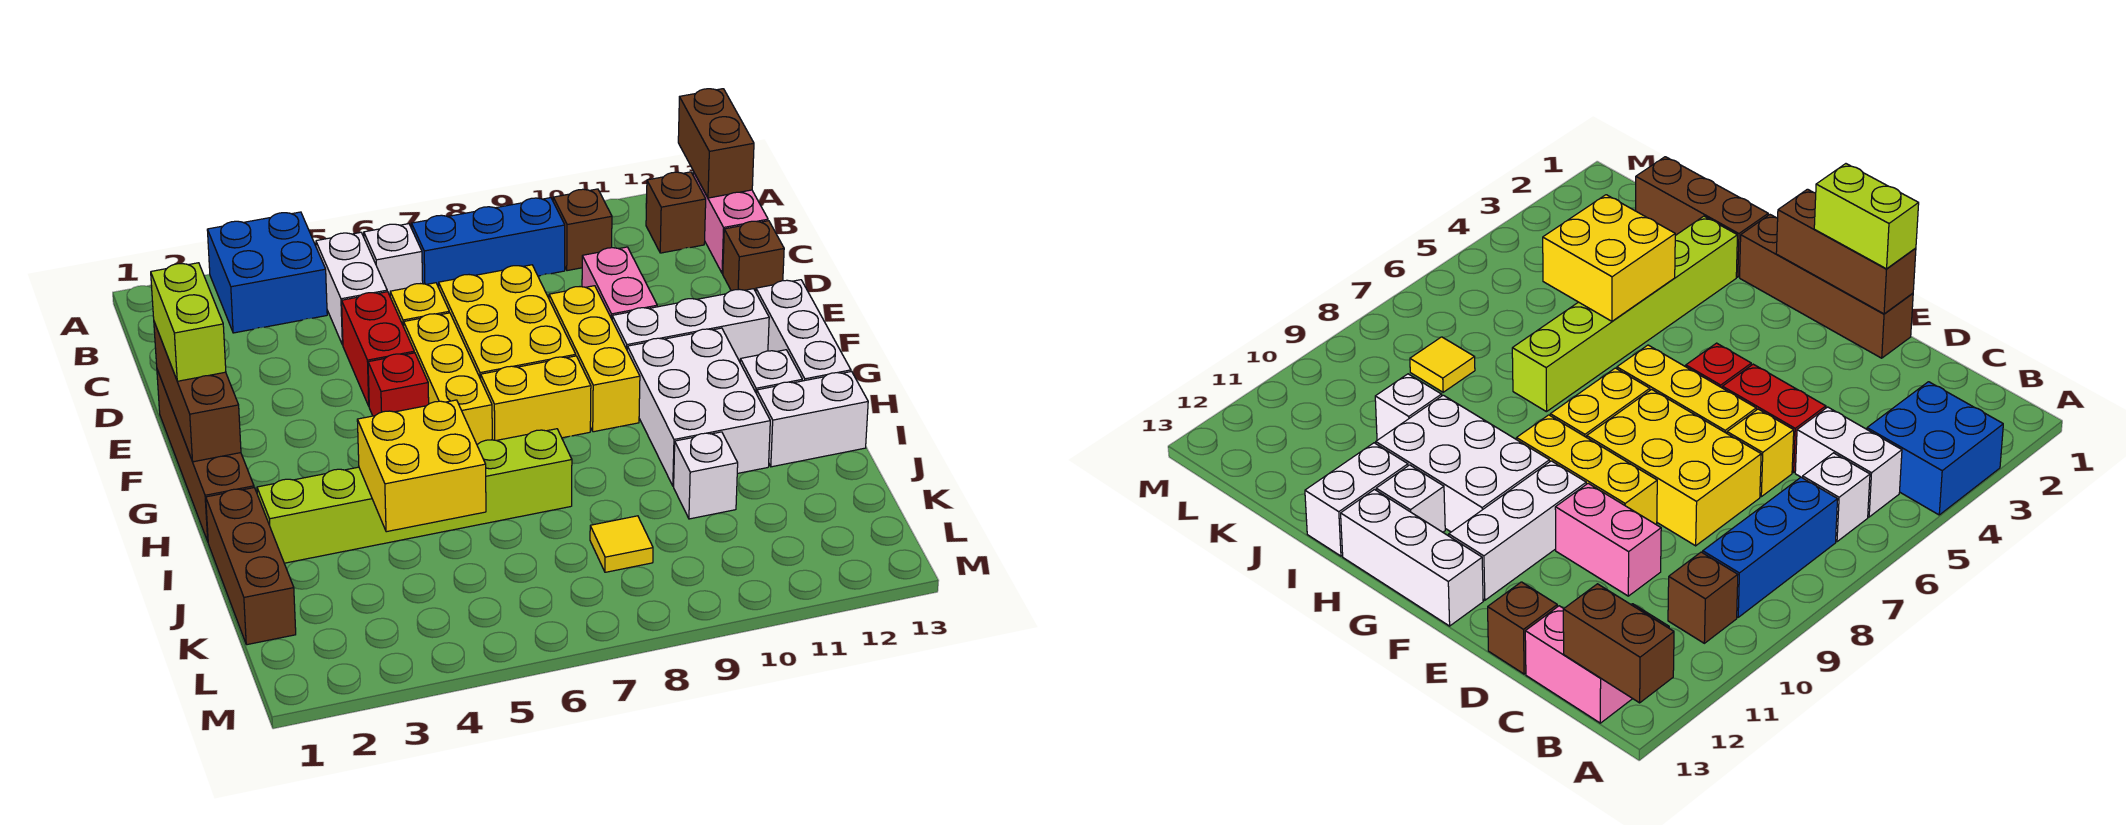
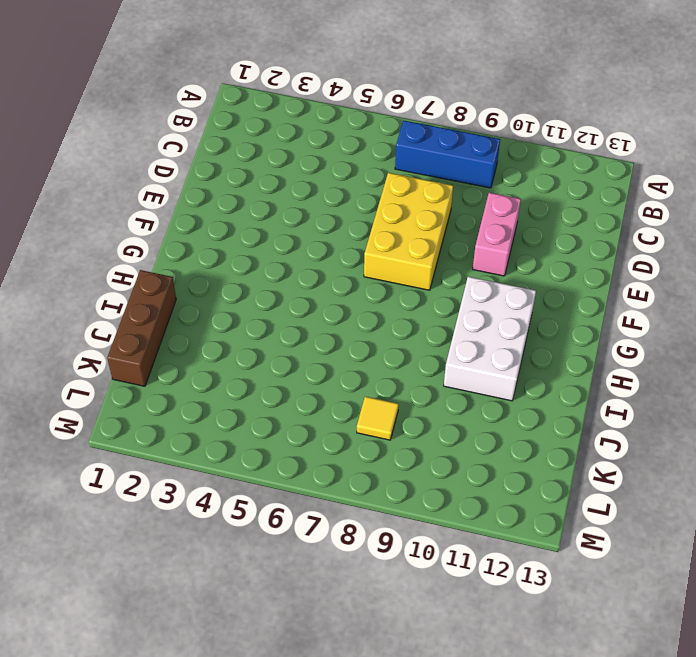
none -> blue brick A3:B4 level 1
none -> white brick B5:C5 level 1
none -> white brick B6 level 1
none -> brown brick B10 level 1

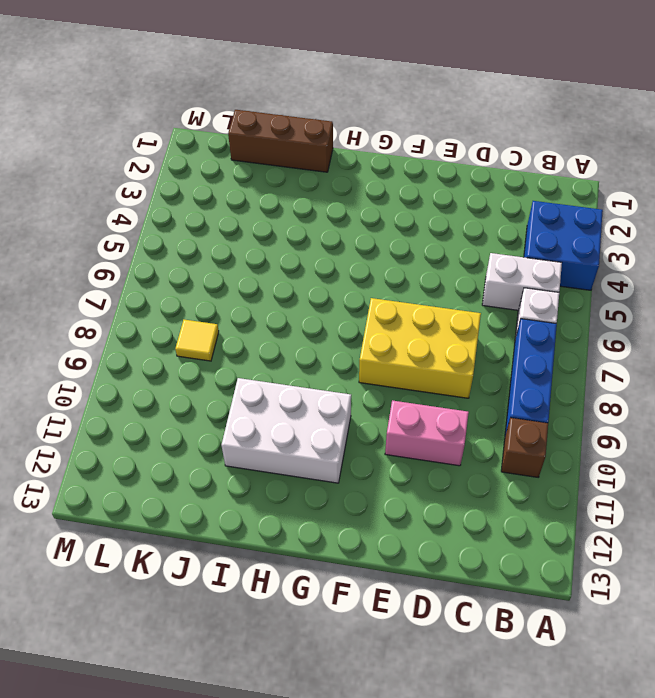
none -> brown brick B12 level 1
none -> pink brick B13:C13 level 1
none -> red brick D5:E5 level 1
none -> yellow brick D6 level 1

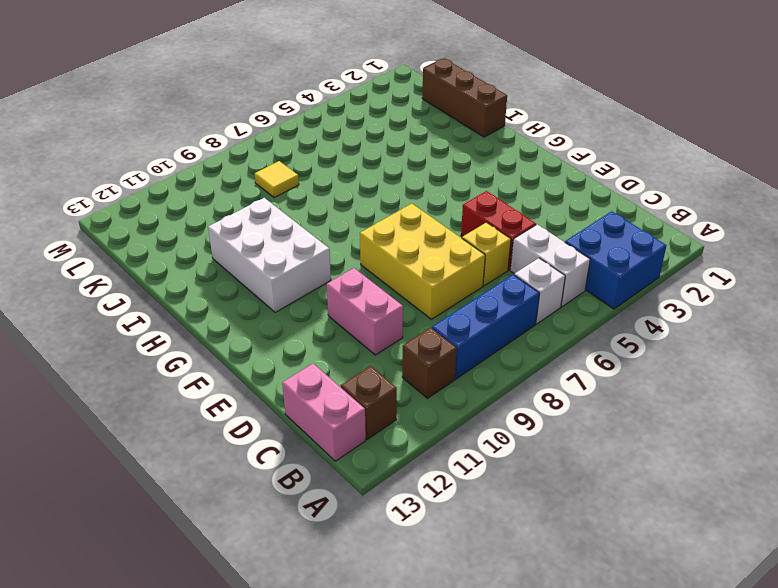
none -> brown brick D13 level 1
none -> brown brick E1:H1 level 1
none -> yellow brick E6:G6 level 1
none -> yellow brick E9:G9 level 1

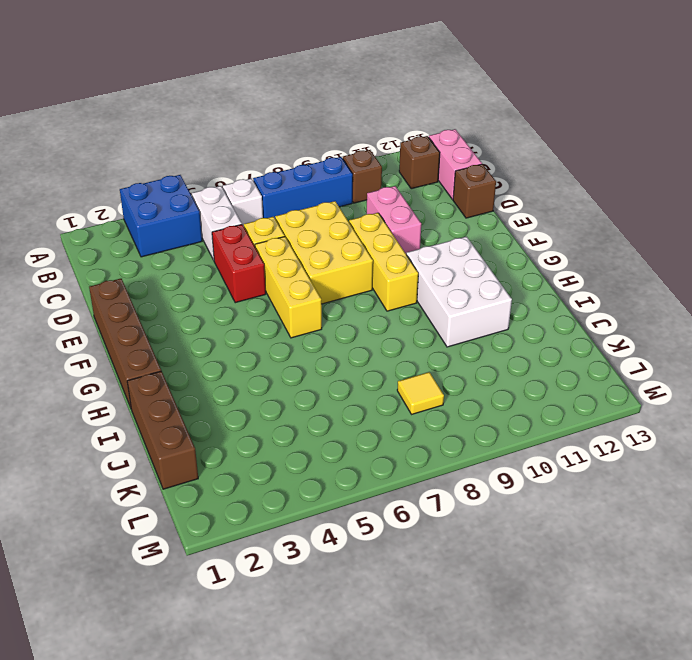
none -> red brick F5 level 1
none -> white brick F10:F12 level 1
none -> white brick F13:H13 level 1
none -> yellow brick G7:G8 level 1

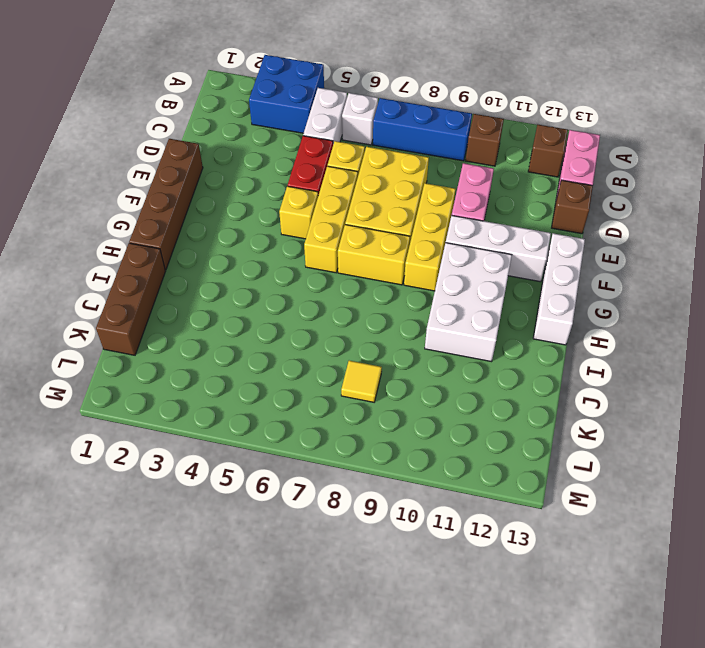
yellow brick F5 level 1 -> red brick F5 level 1
none -> white brick H12 level 1
none -> lime brick I2:I7 level 1
none -> white brick I12:I13 level 1
none -> white brick J10 level 1

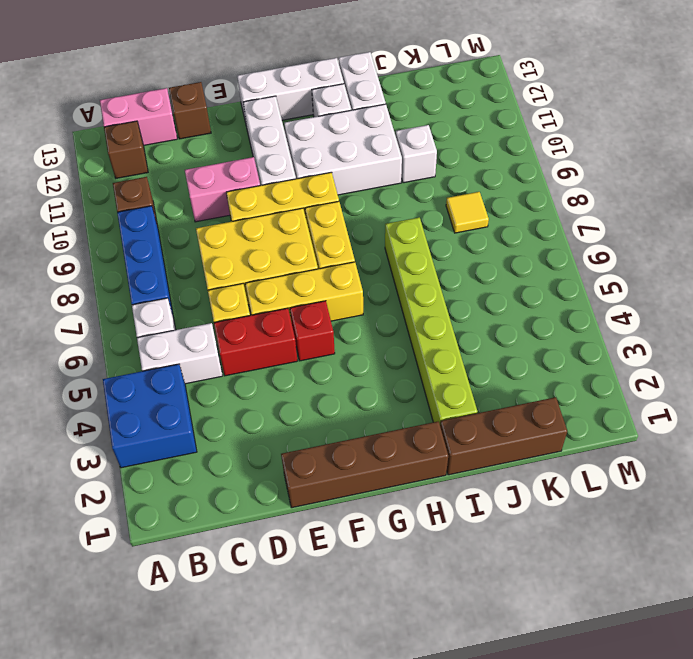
none -> brown brick A13:B13 level 2
none -> brown brick E1:G1 level 2
none -> yellow brick I4:J5 level 2
none -> lime brick E1:F1 level 3

